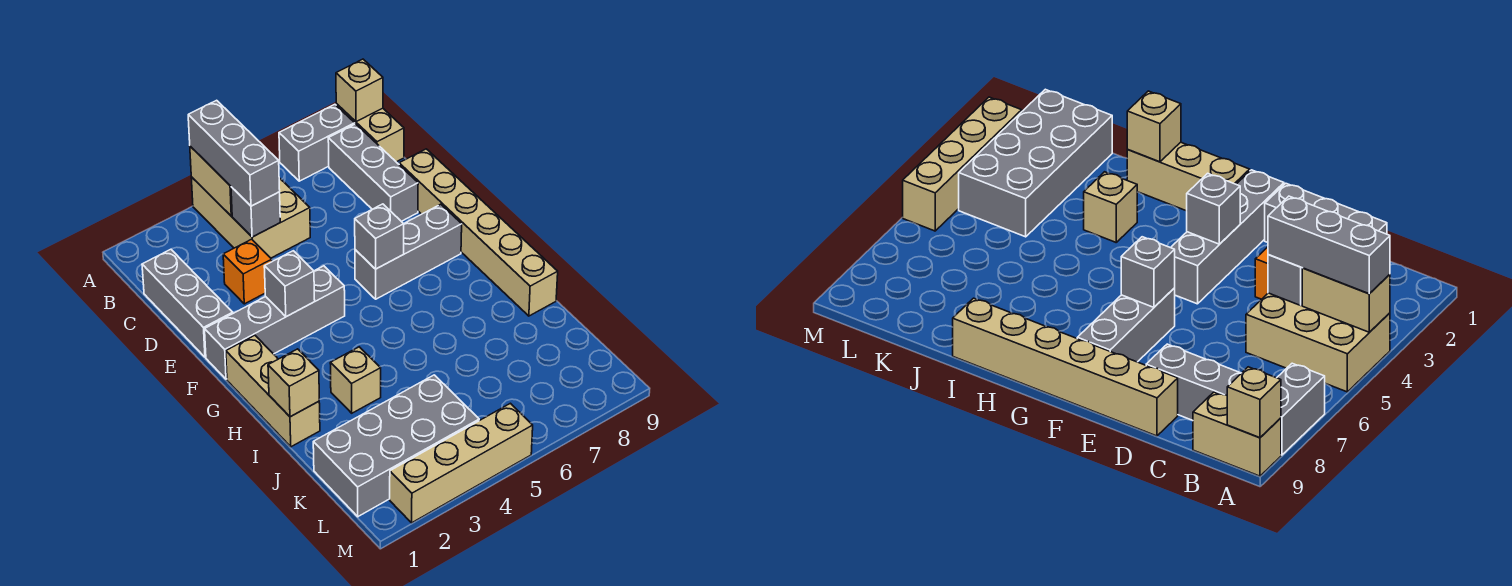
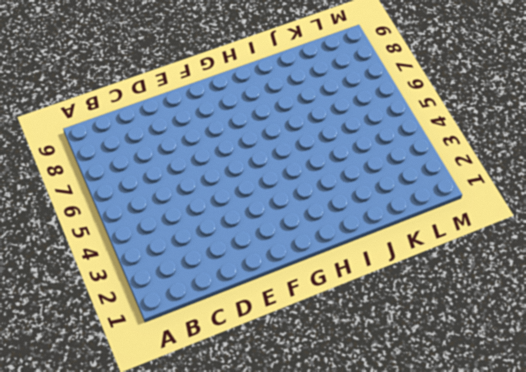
none -> tan brick A4:C5 level 1
none -> grey brick A7:A8 level 1
none -> tan brick A9:B9 level 1

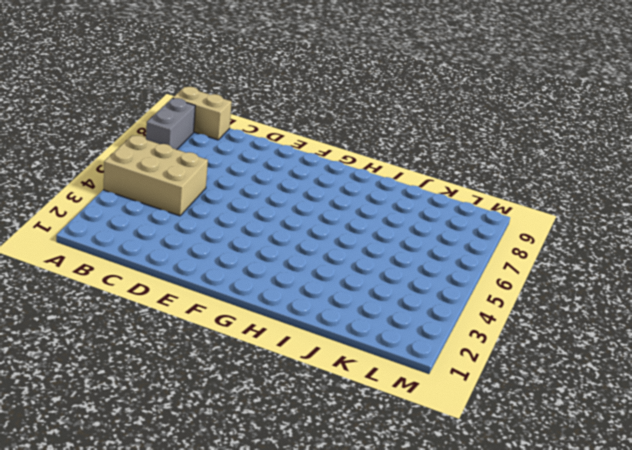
none -> grey brick B8:D8 level 1
none -> grey brick C1:E1 level 1
none -> orange brick D3 level 1

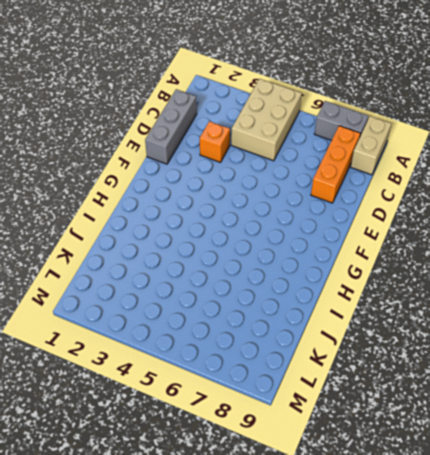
orange brick B8:D8 level 1 -> grey brick B8:D8 level 1
none -> tan brick D9:I9 level 1
none -> grey brick F1:F4 level 1
none -> grey brick F6:F8 level 1

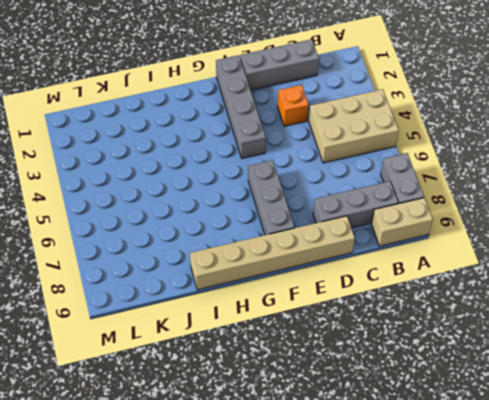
none -> tan brick G1:I1 level 1
none -> tan brick I3 level 1
none -> grey brick K1:L4 level 1

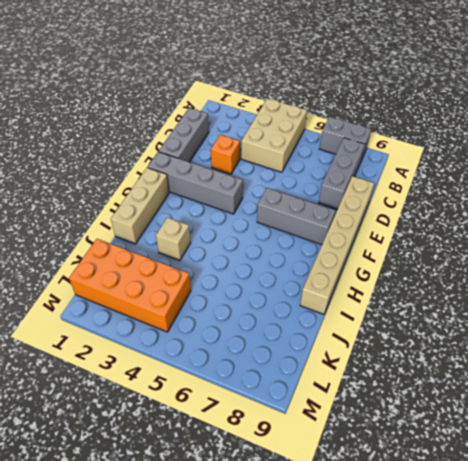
orange brick K1:L4 level 1 -> grey brick K1:L4 level 1
none -> tan brick A9:B9 level 1
none -> tan brick M2:M5 level 1
none -> tan brick A4:B4 level 2

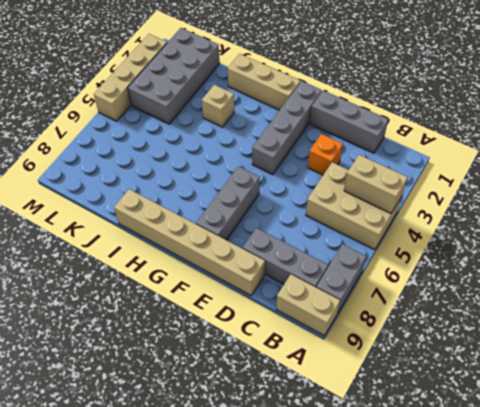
none -> tan brick A9 level 2
none -> grey brick C4 level 2
none -> grey brick F3 level 2

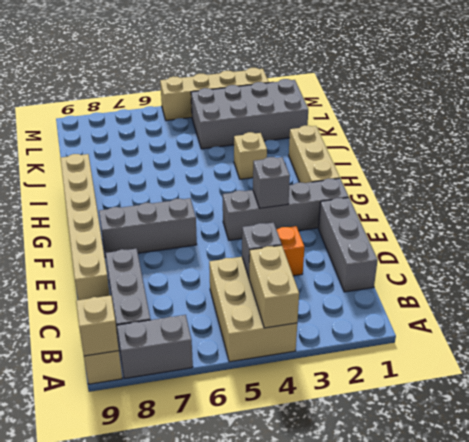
none -> grey brick F6 level 2
none -> tan brick I1 level 2
none -> grey brick A4:C4 level 3

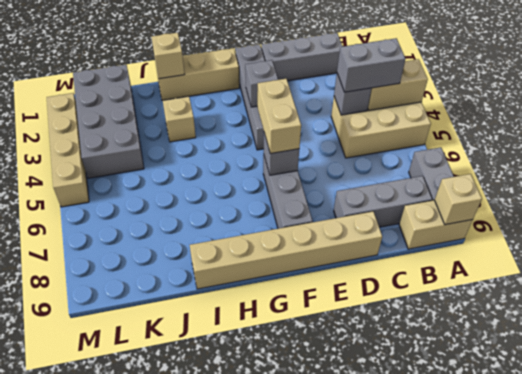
grey brick B4:C4 level 3 -> grey brick A4:C4 level 3
tan brick F5:F6 level 3 -> none
none -> orange brick D3 level 1

